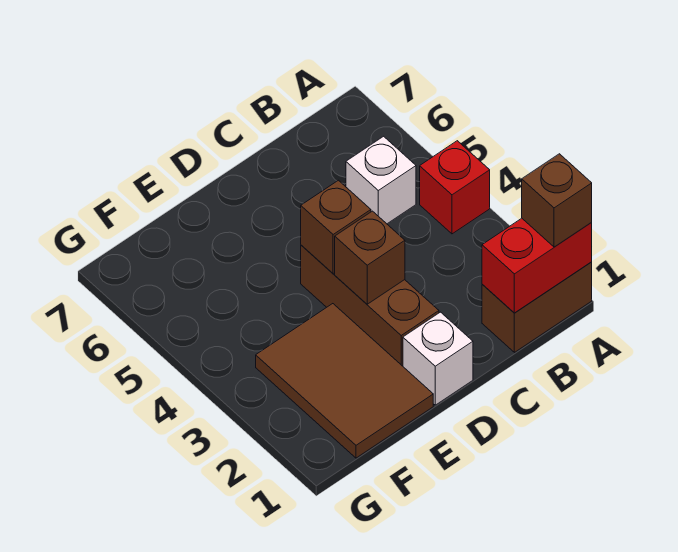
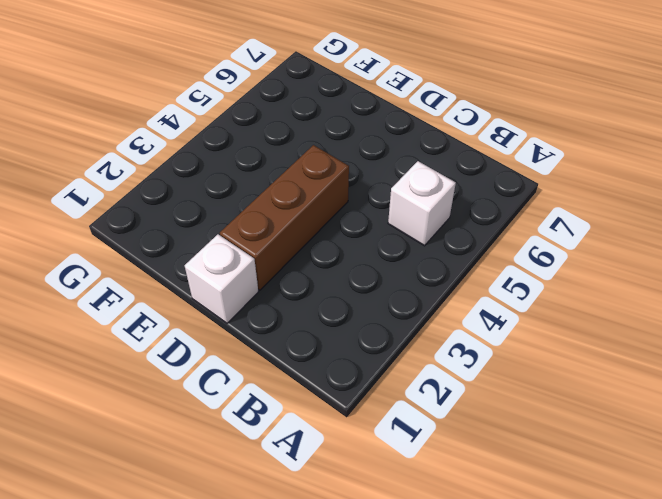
none -> brown brick A1:B1 level 1
none -> red brick A4 level 1

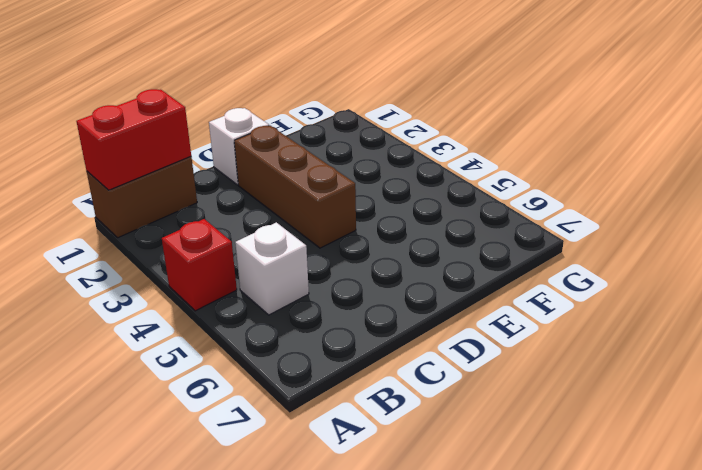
none -> brown tile E1:F3 level 1
none -> brown brick D3 level 2

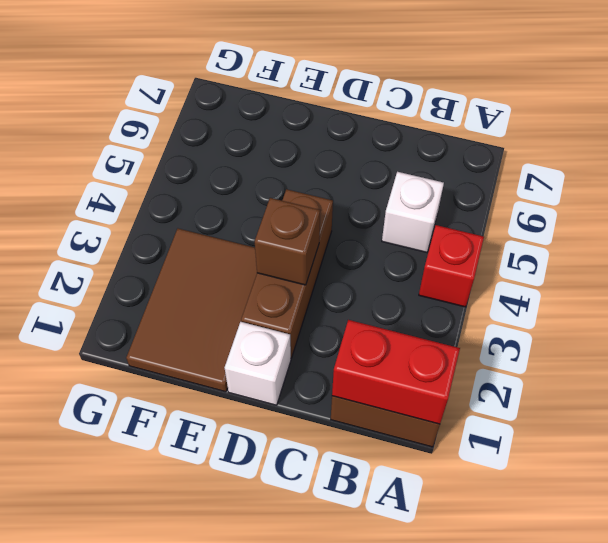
none -> brown brick D4 level 2
none -> brown brick A1 level 3

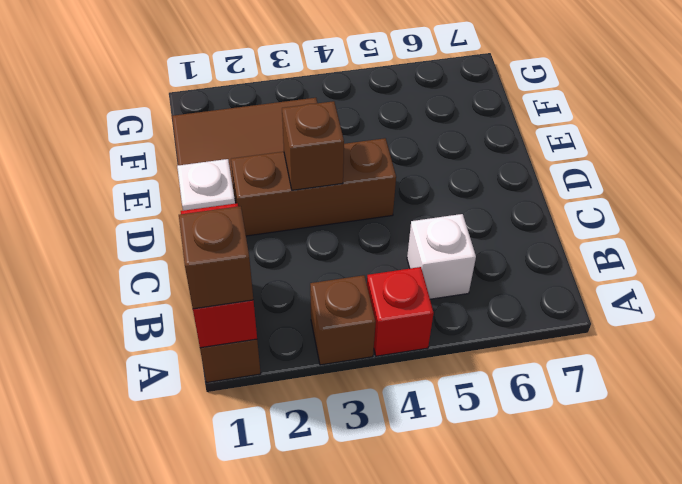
brown brick A3 level 1 -> brown brick D4 level 2

